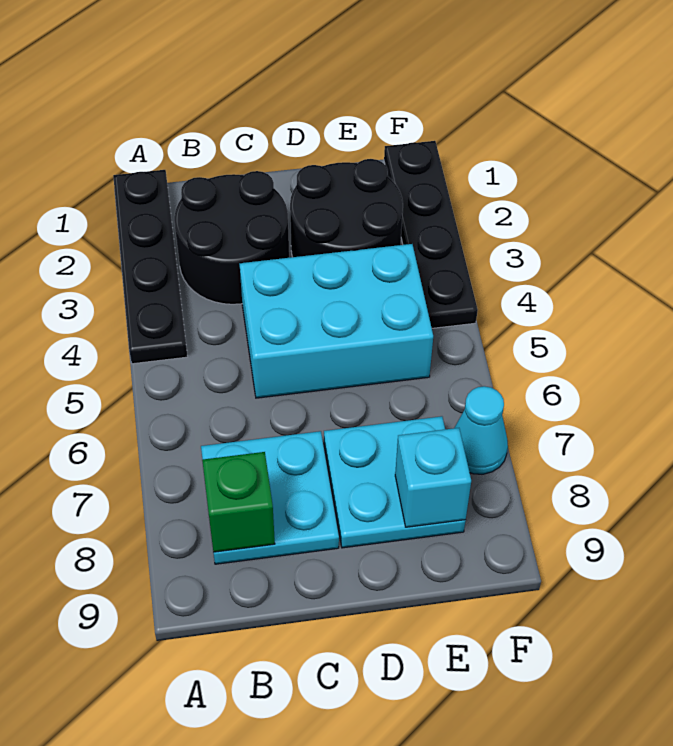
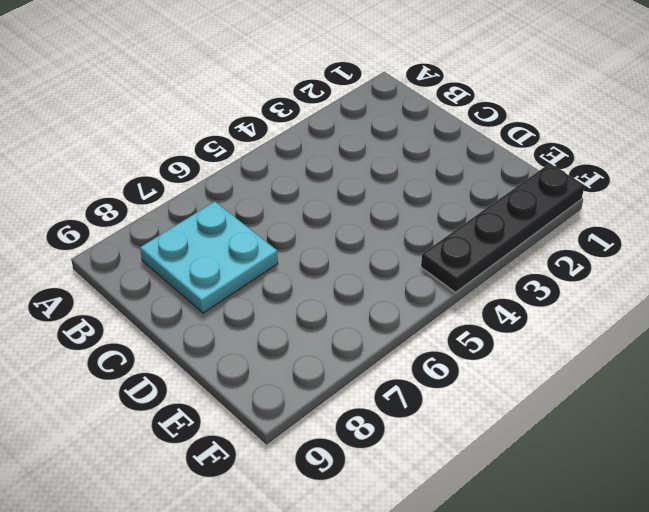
none -> black plate A1:A4 level 1
none -> black round brick B2:C3 level 1

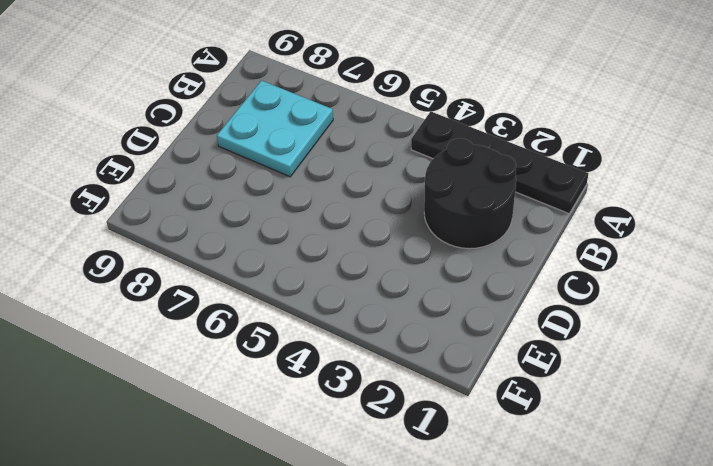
none -> cyan brick C4:E5 level 1
none -> black round brick D2:E3 level 1

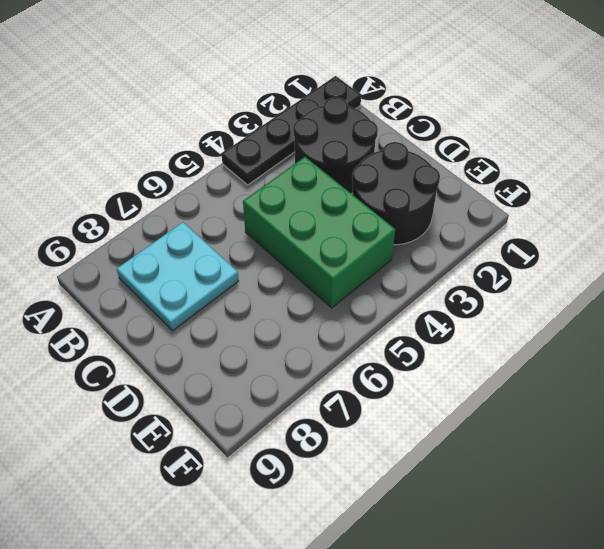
green brick C4:E5 level 1 -> cyan brick C4:E5 level 1
none -> cyan plate D7:E8 level 1
none -> black plate F1:F4 level 1

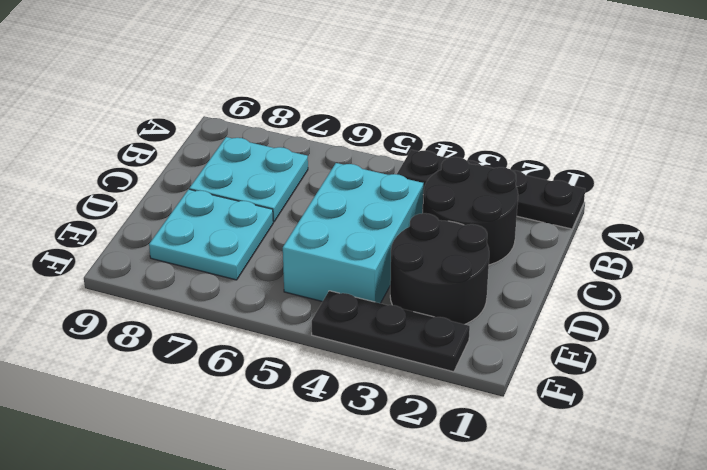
black plate F2:F4 level 1 -> black plate F1:F4 level 1
none -> cyan cone F7 level 1
none -> green brick B8 level 2

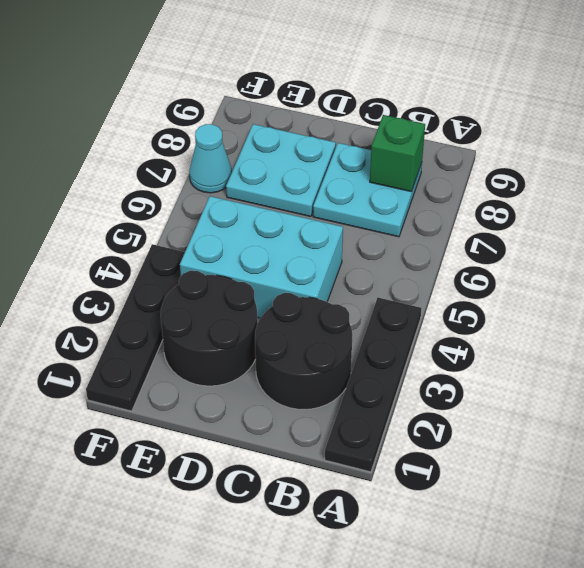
none -> cyan brick E8 level 2

